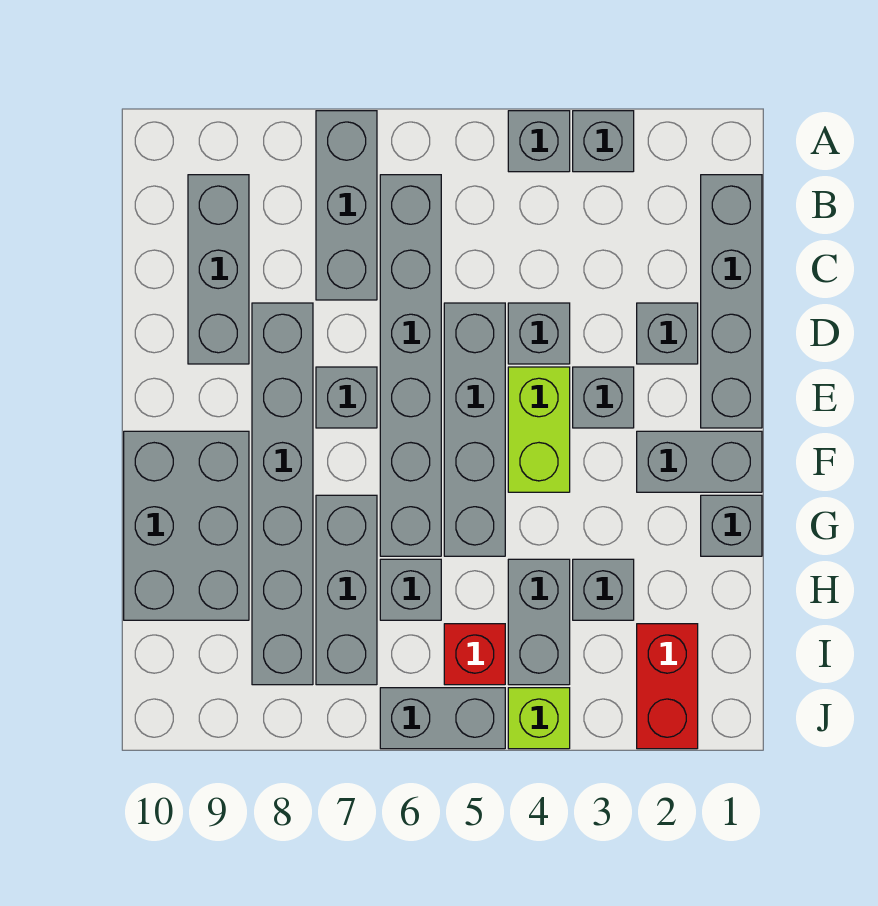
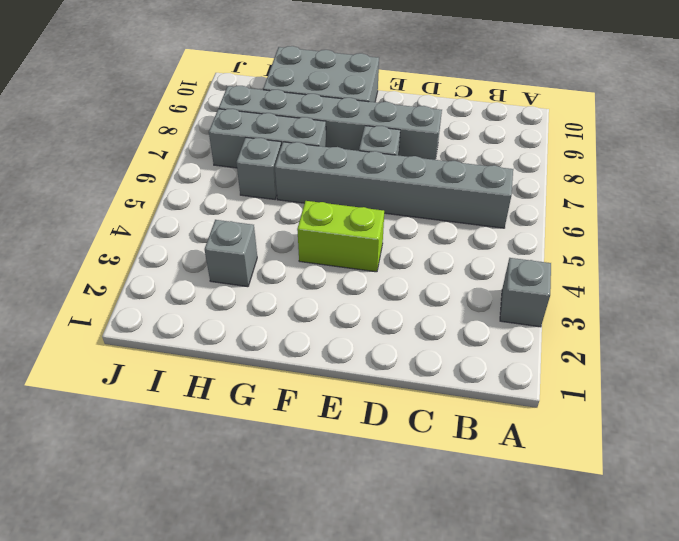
none -> grey brick A4 level 1
none -> grey brick A7:C7 level 1
none -> grey brick B1:E1 level 1

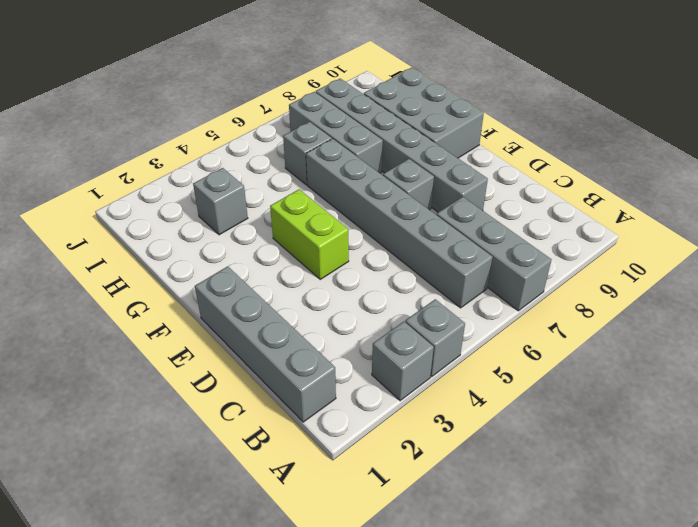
none -> grey brick B9:D9 level 1
none -> grey brick D2 level 1
none -> grey brick D4 level 1

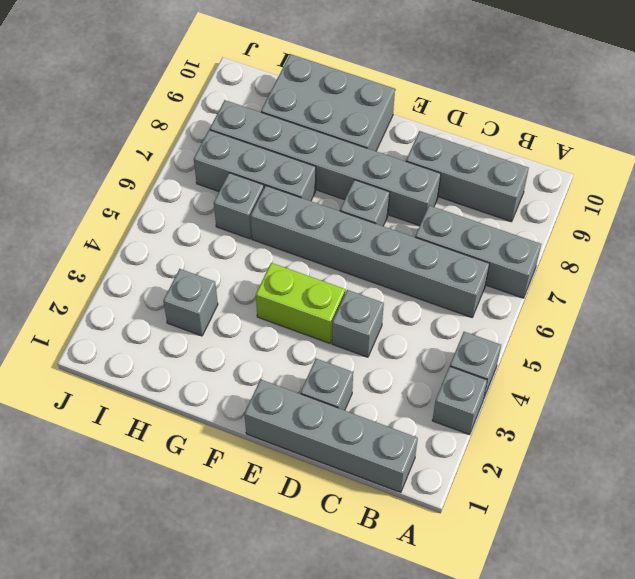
none -> grey brick D5:G5 level 1
none -> grey brick E3 level 1
none -> grey brick F1:F2 level 1

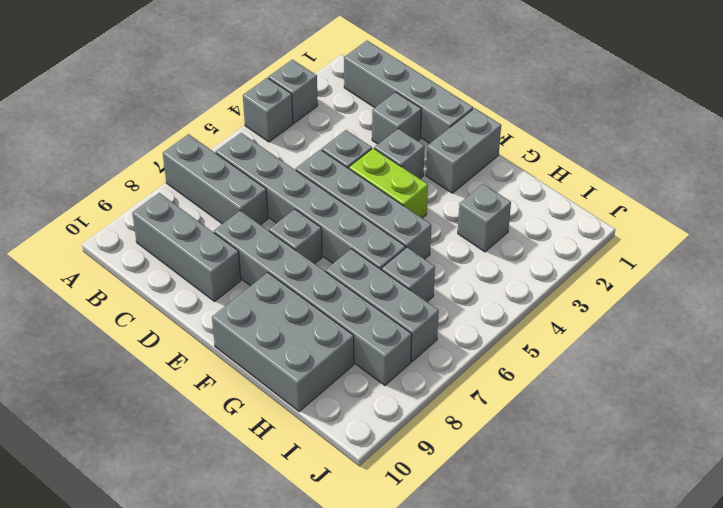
none -> grey brick G1 level 1
none -> grey brick H4:I4 level 1
none -> red brick I2:J2 level 1

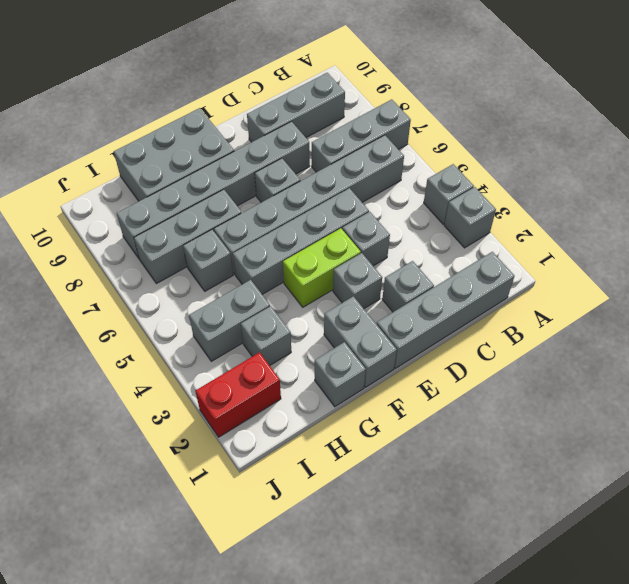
none -> red brick I5 level 1
none -> lime brick J4 level 1
none -> grey brick J5:J6 level 1

